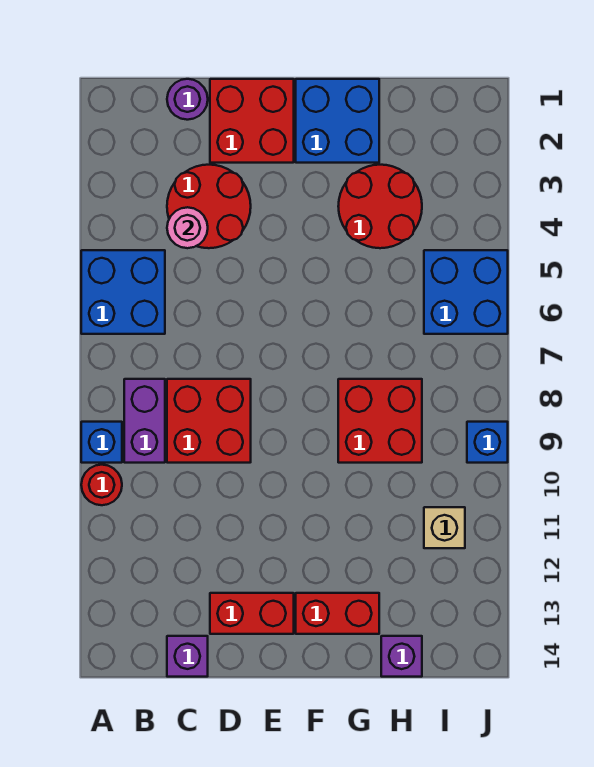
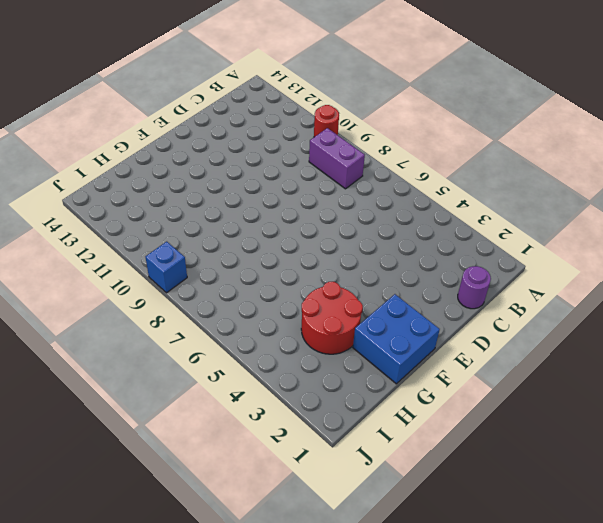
none -> blue brick A5:B6 level 1
none -> blue brick A9 level 1
none -> red round brick C3:D4 level 1

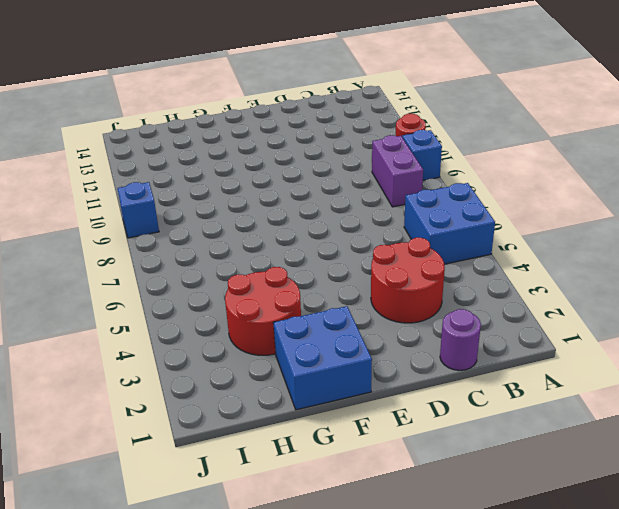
none -> red brick C8:D9 level 1
none -> purple brick C14 level 1
none -> red brick D1:E2 level 1

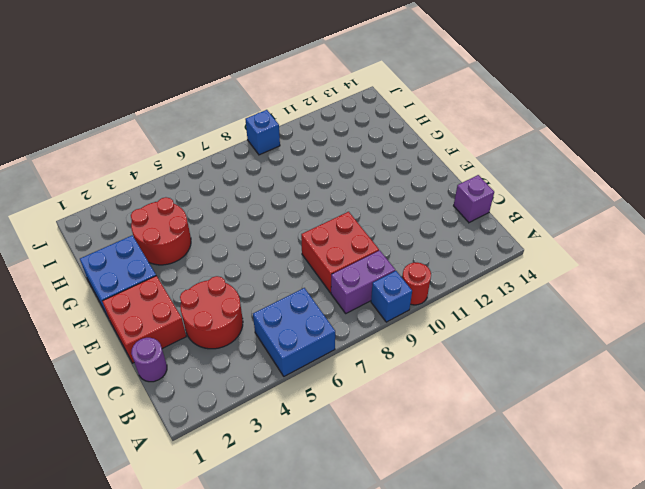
none -> red brick D13:E13 level 1
none -> red brick F13:G13 level 1
none -> red brick G8:H9 level 1

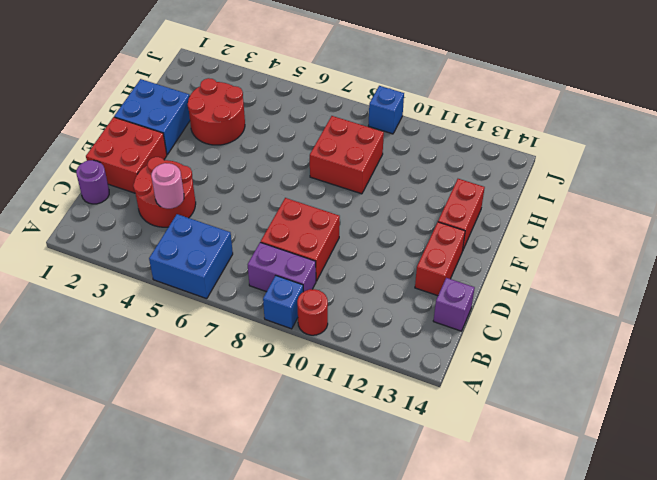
none -> purple brick H14 level 1
none -> blue brick I5:J6 level 1
none -> tan brick I11 level 1

